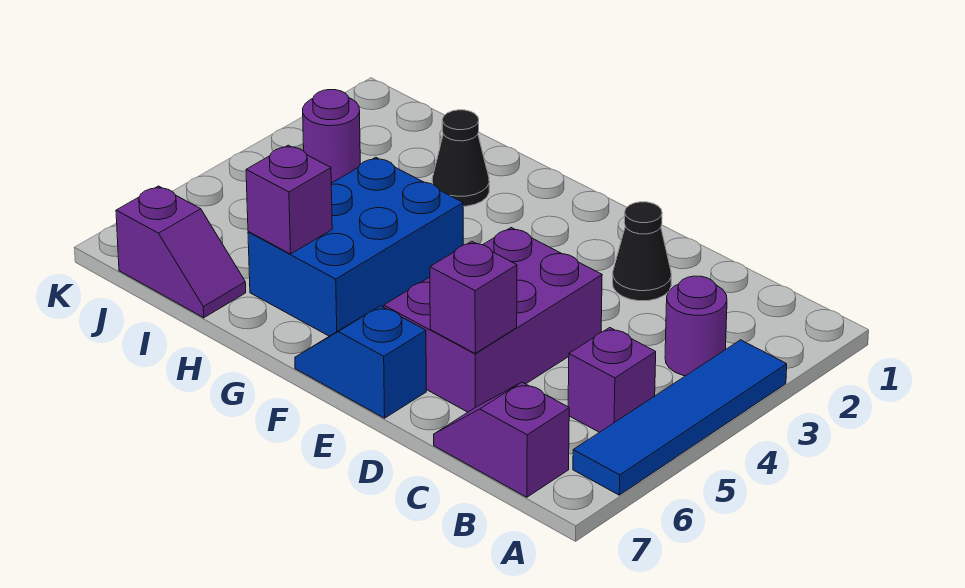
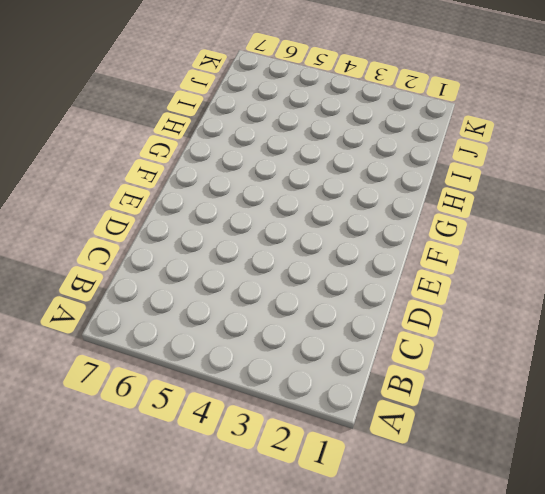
none -> blue tile A3:A6 level 1
none -> purple round brick B3 level 1
none -> purple brick B5 level 1

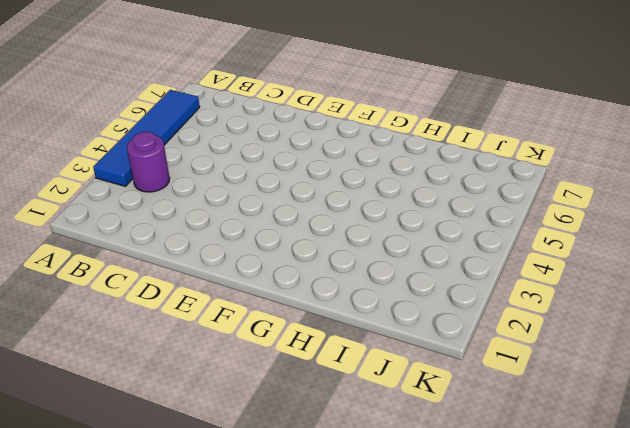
none -> purple brick B5 level 1
none -> purple slope B7:C7 level 1 top B
none -> black cone D2 level 1

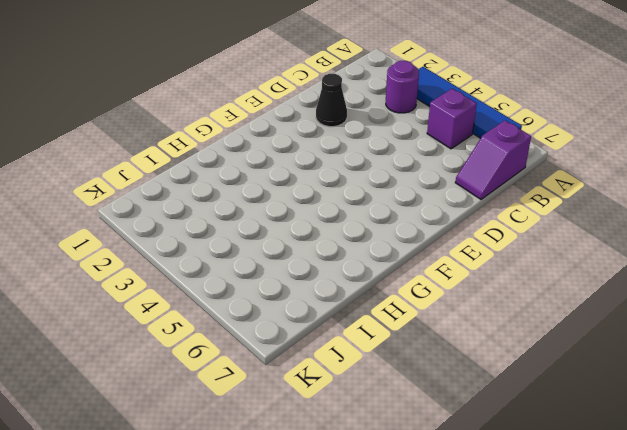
none -> purple brick D4:E6 level 1
none -> blue slope E7:F7 level 1 top E
none -> blue brick G4:H6 level 1

